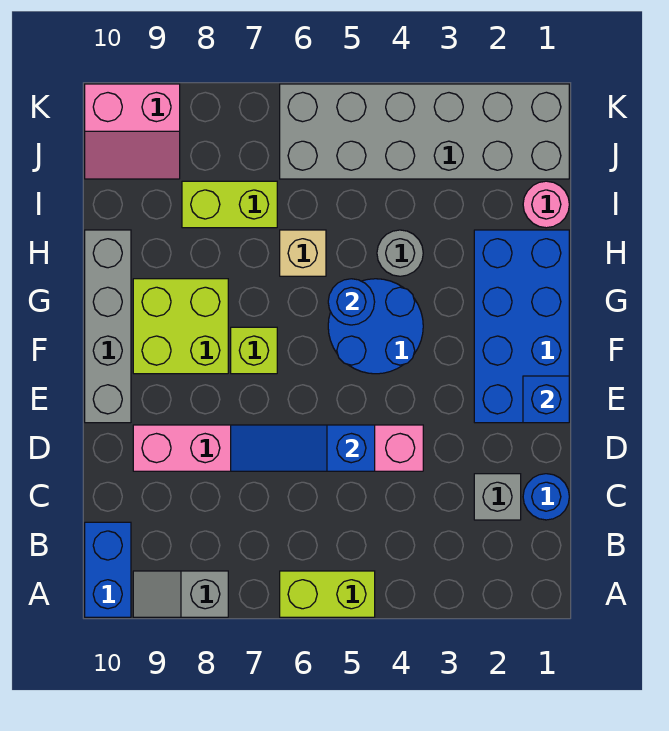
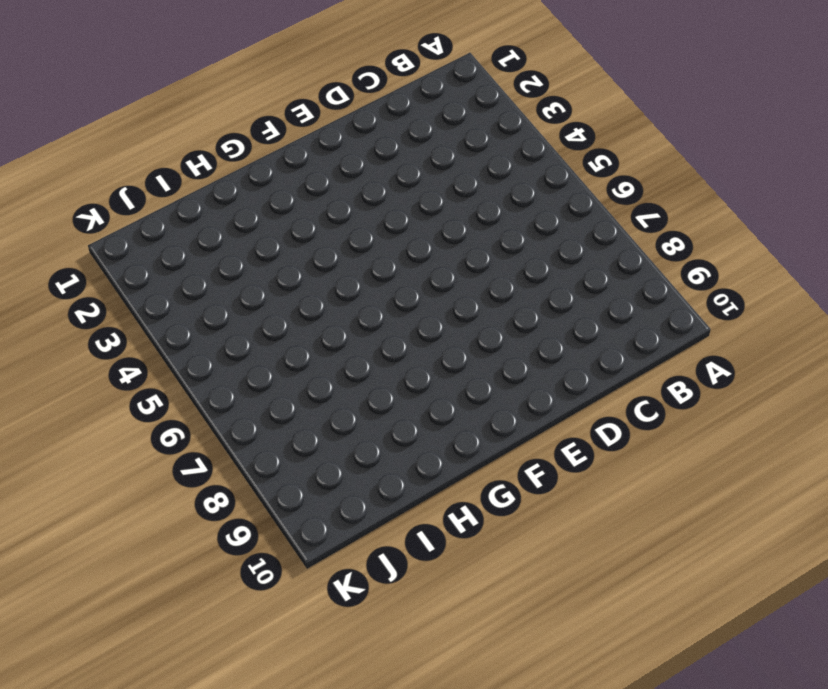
none -> lime brick A5:A6 level 1
none -> grey slope A8:A9 level 1 top 8
none -> blue brick A10:B10 level 1

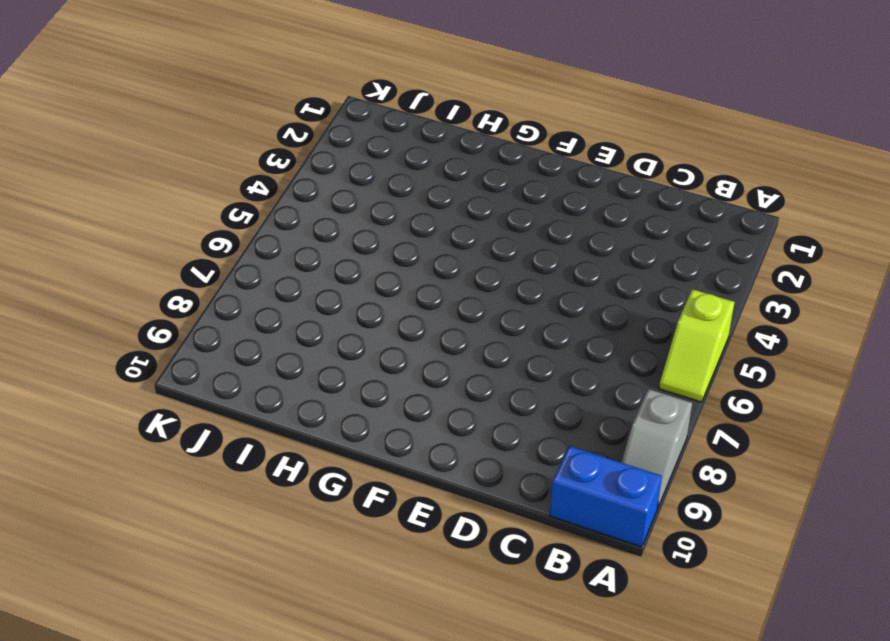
lime slope A5:A6 level 1 top 5 -> lime brick A5:A6 level 1
none -> blue round brick C1 level 1
none -> grey brick C2 level 1
none -> pink brick D4:D9 level 1

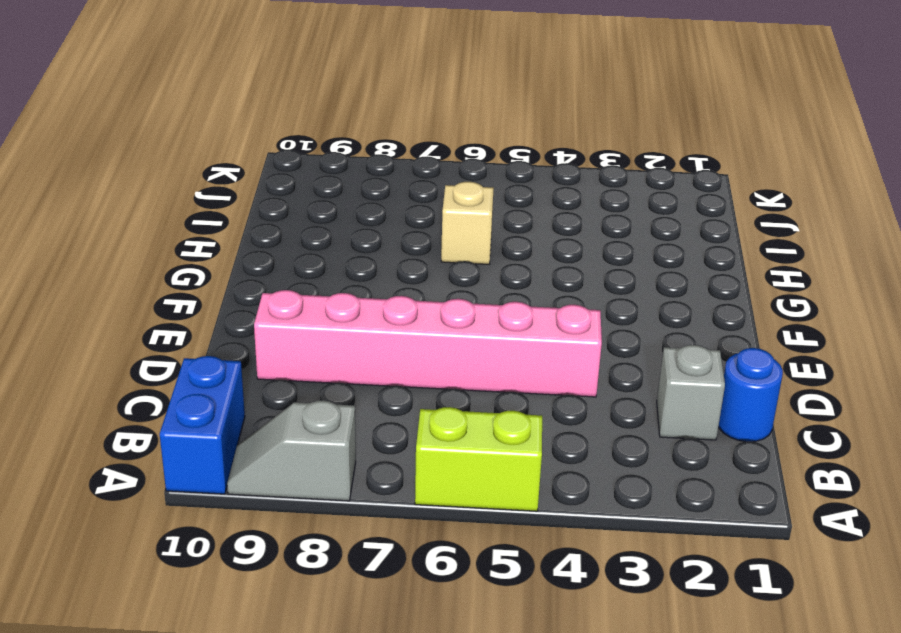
none -> blue brick E1:H2 level 1
none -> grey brick E10:H10 level 1
none -> blue round brick F4:G5 level 1

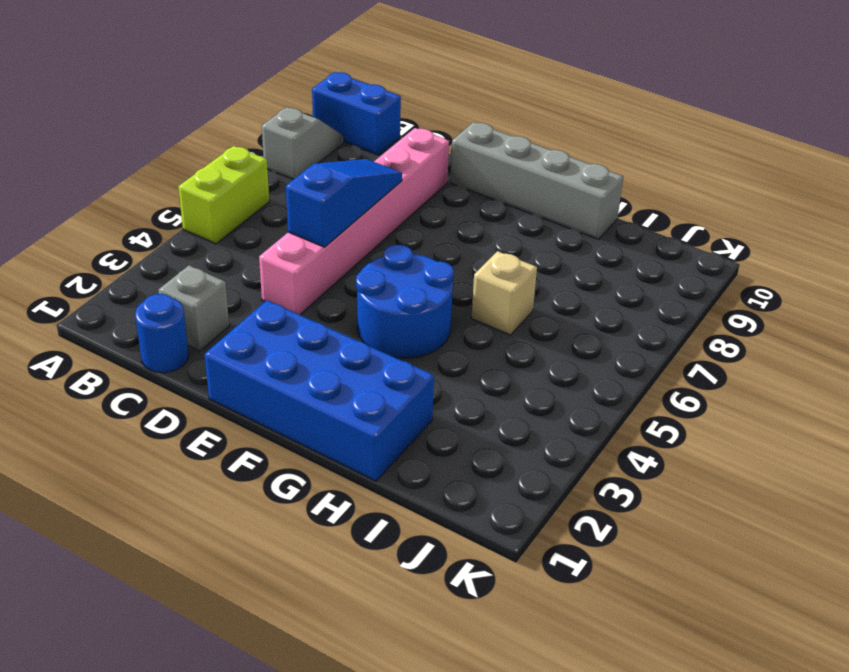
none -> lime brick F7 level 1
none -> lime brick F8:G9 level 1
none -> grey round brick H4 level 1

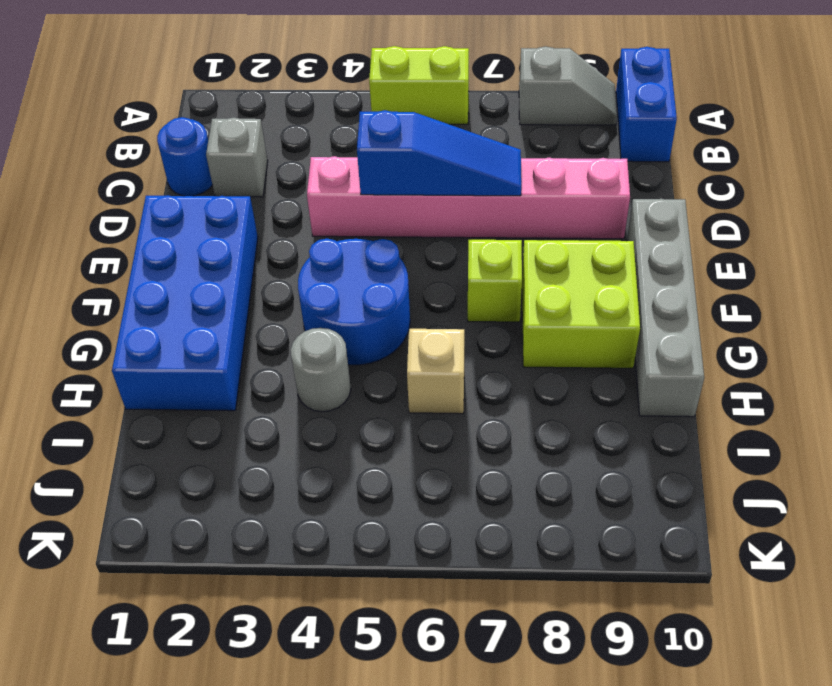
none -> pink round brick I1 level 1
none -> lime brick I7:I8 level 1
none -> grey brick J1:K6 level 1

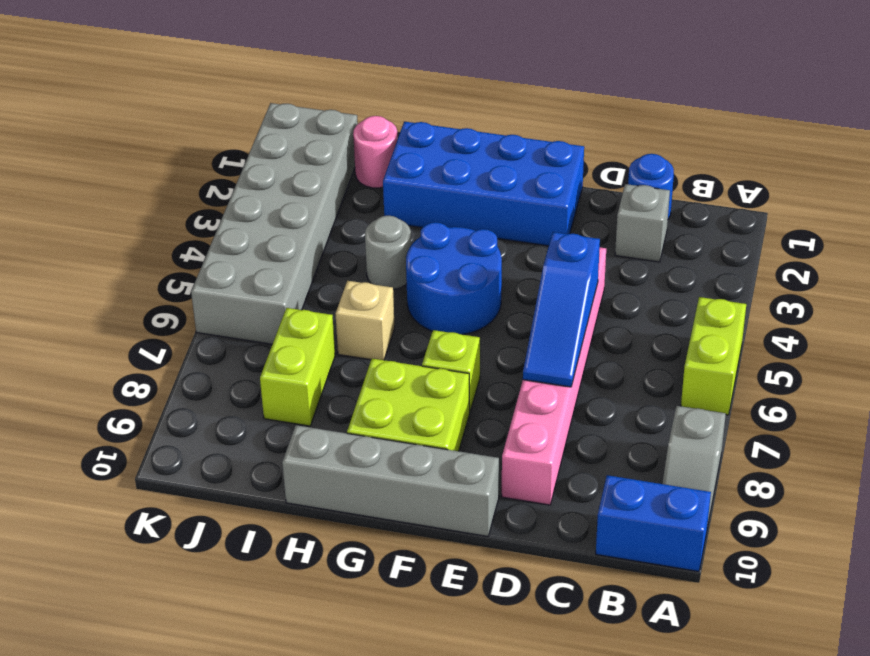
none -> pink slope J9:K10 level 1 top K
none -> blue brick E1 level 2
none -> blue round brick G5 level 2

